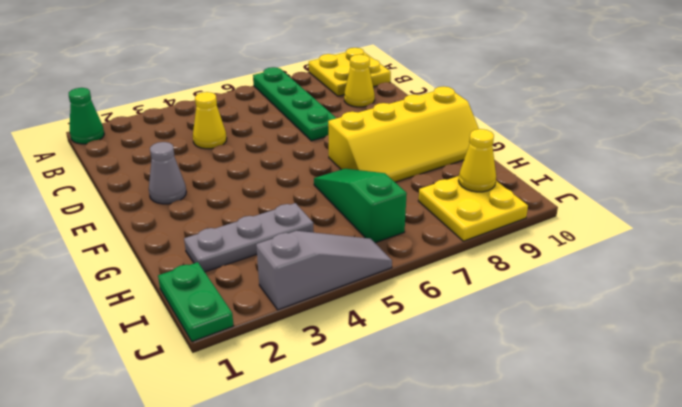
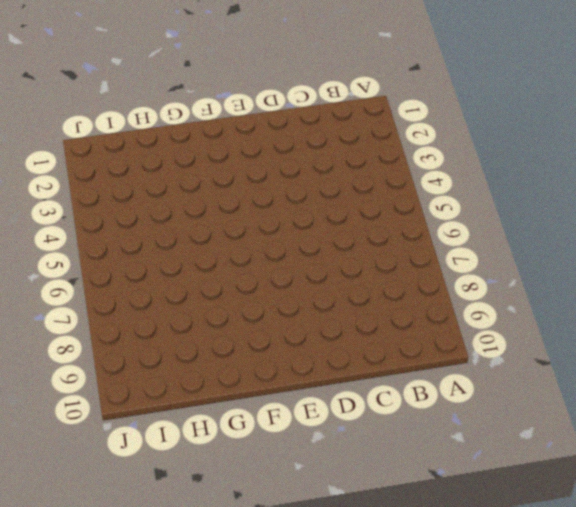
none -> green cone A1 level 1
none -> green plate A7:D7 level 1
none -> yellow plate A9:B10 level 1

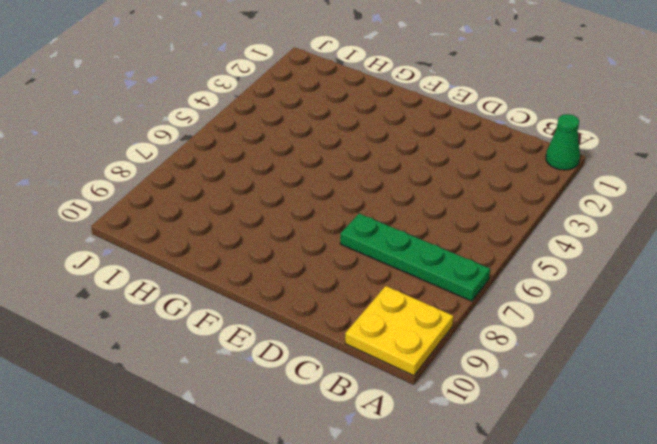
none -> yellow cone C4 level 1
none -> yellow cone C9 level 1
none -> grey cone E2 level 1

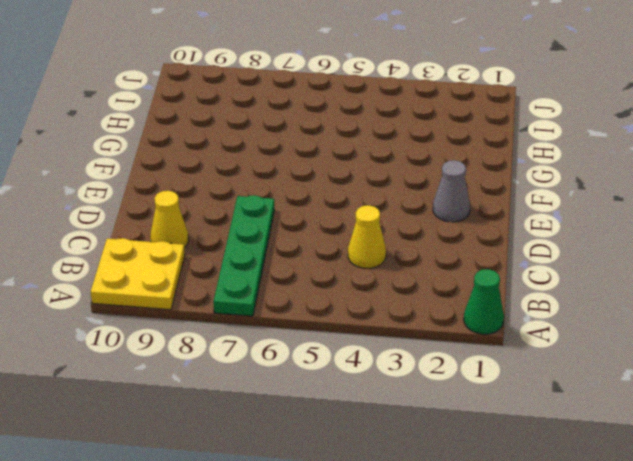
none -> yellow slope F7:G10 level 1 top F
none -> green slope G6:I6 level 1 top I
none -> grey plate H2:H4 level 1

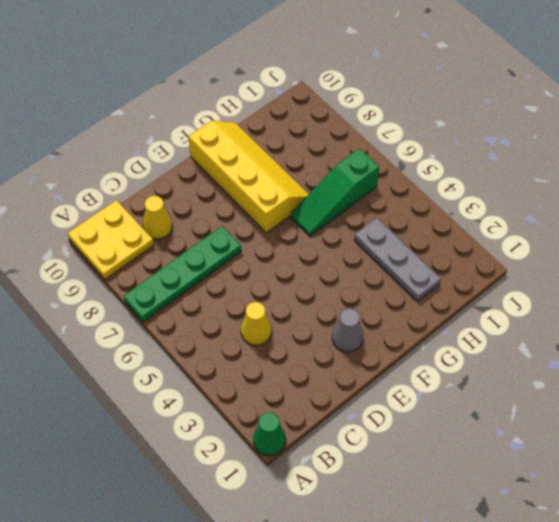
none -> green plate I1:J1 level 1
none -> yellow plate I8:J9 level 1
none -> grey slope J3:J5 level 1 top 3

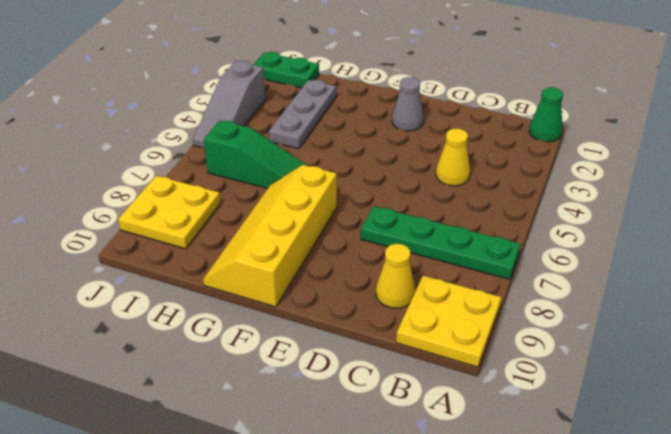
none -> yellow cone I9 level 2

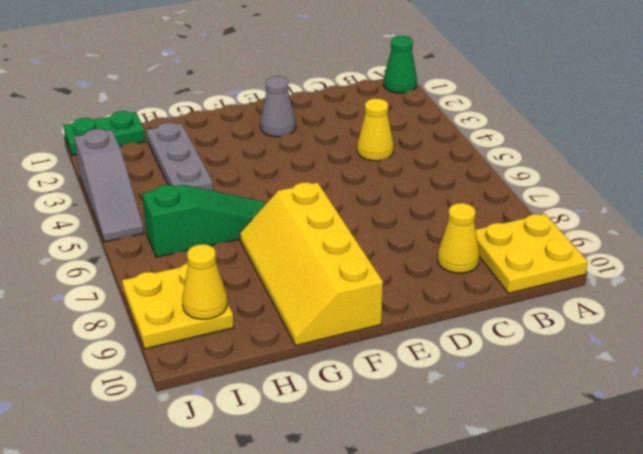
none -> green plate A7:D7 level 1

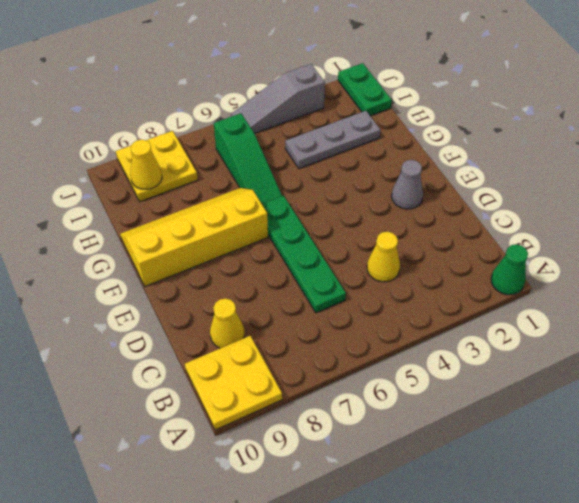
green plate C6:F6 level 1 -> green plate A7:D7 level 1

